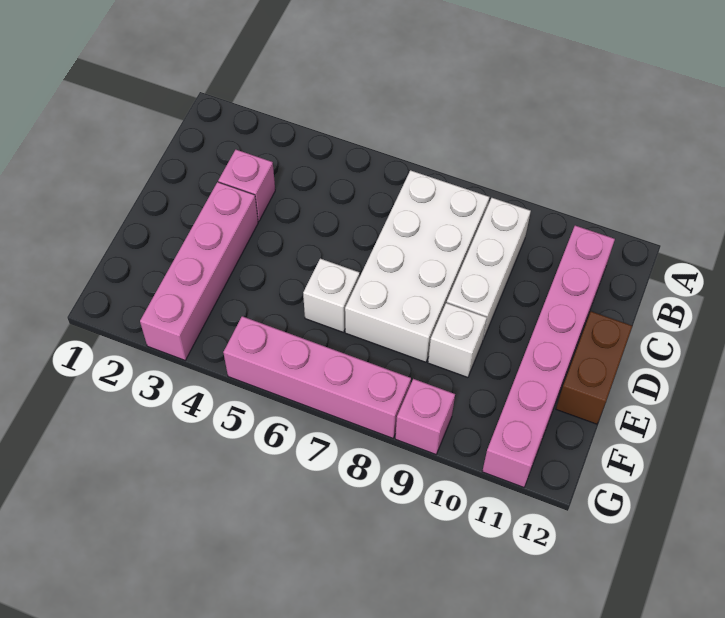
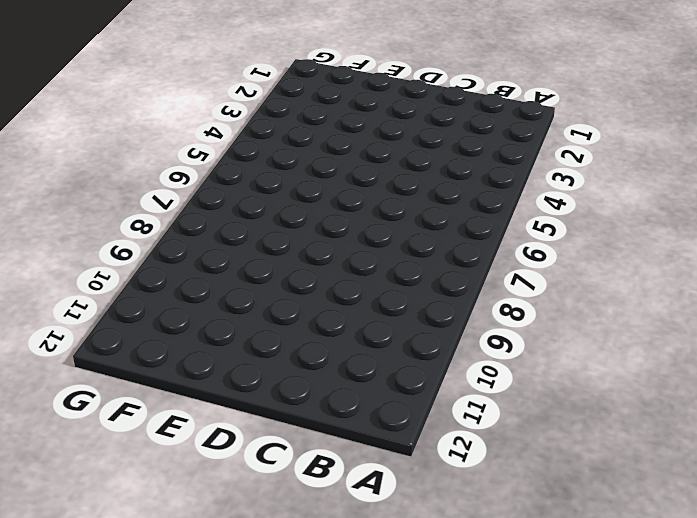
none -> white brick B7:E8 level 1
none -> white brick B9:D9 level 1

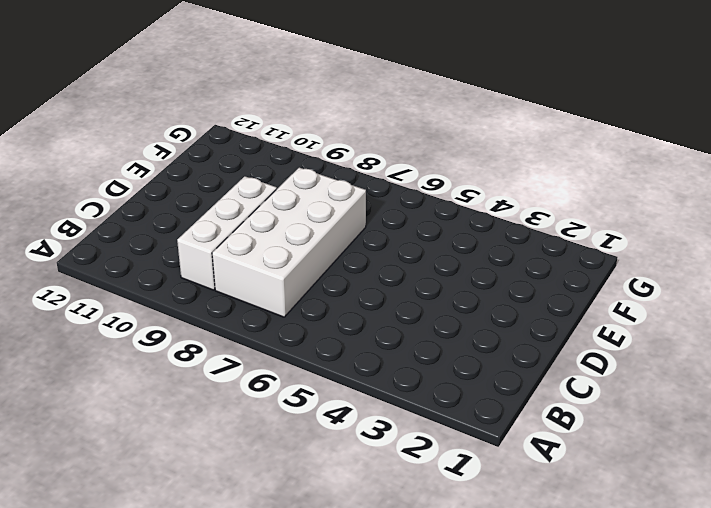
none -> pink brick B11:G11 level 1
none -> pink brick C3 level 1

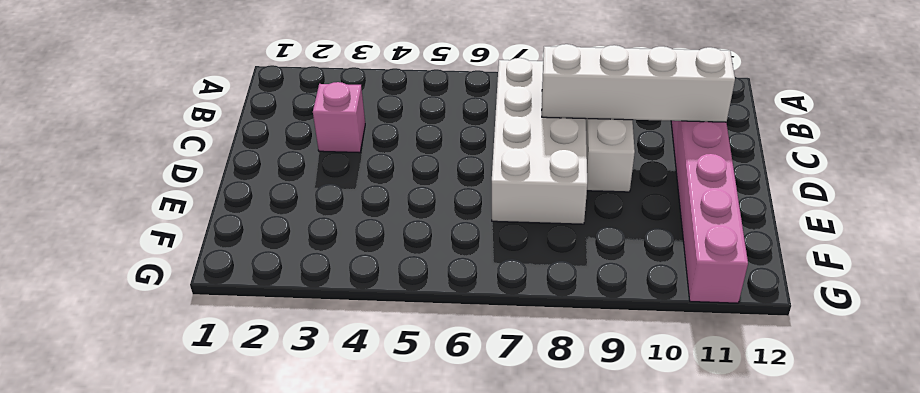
white brick C8:C11 level 2 -> none
none -> pink brick D3:G3 level 1
none -> brown brick D12:E12 level 1

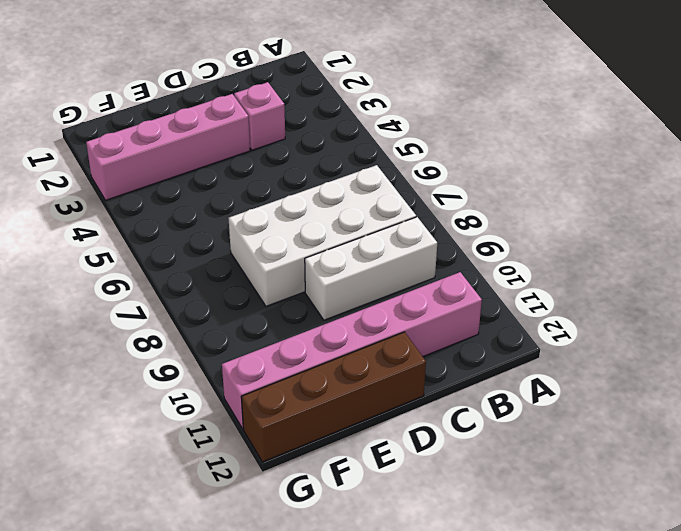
brown brick D12:G12 level 1 -> brown brick D12:E12 level 1
none -> white brick E6 level 1
none -> white brick E9 level 1

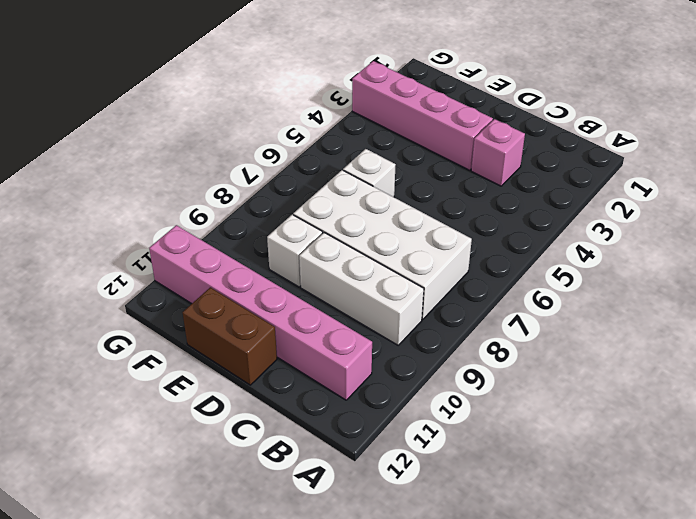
none -> pink brick G5:G8 level 1
none -> pink brick G9 level 1

